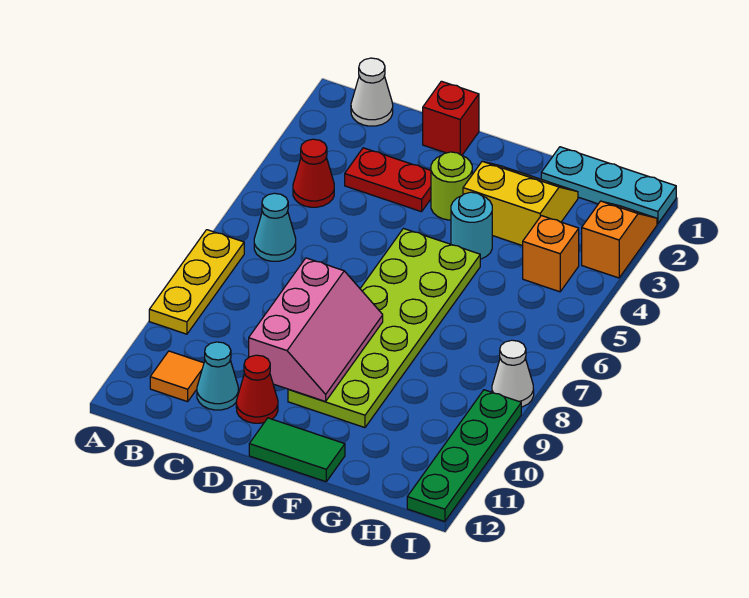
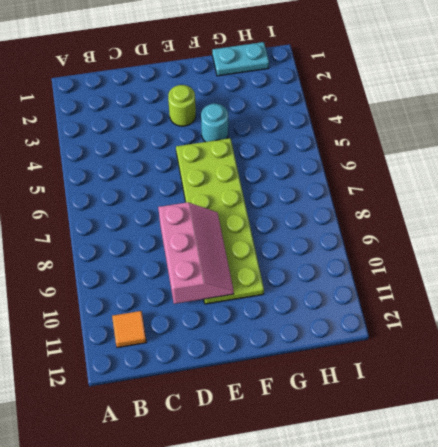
cyan plate G1:H1 level 1 -> cyan plate G1:I1 level 1
none -> yellow plate A7:A9 level 1
none -> white cone B1 level 1
none -> red cone B4 level 1

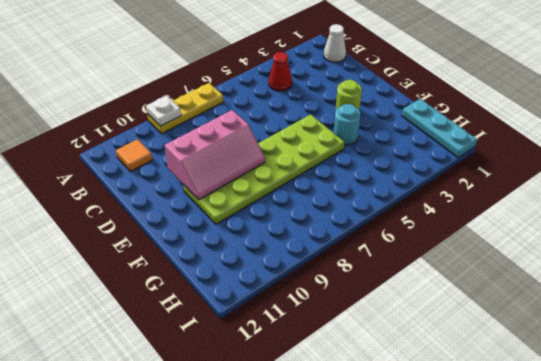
white plate A9 level 2 -> none
none -> cyan cone B6 level 1
none -> red plate C3:D3 level 1
none -> cyan cone C11 level 1

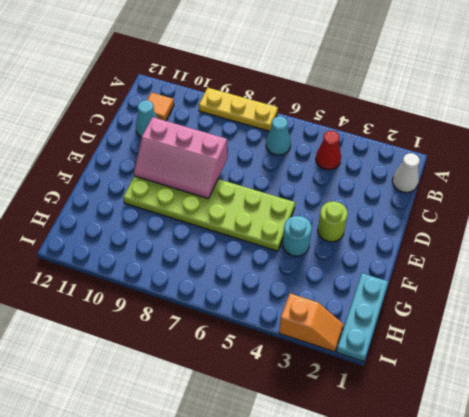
none -> red plate C3:D3 level 1
none -> red brick D1 level 1
none -> red cone D11 level 1

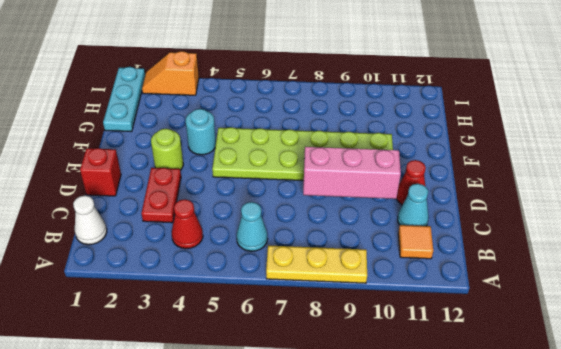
none -> green tile E12:F12 level 1
none -> yellow slope F2:G3 level 1 top 3
none -> orange brick H4 level 1

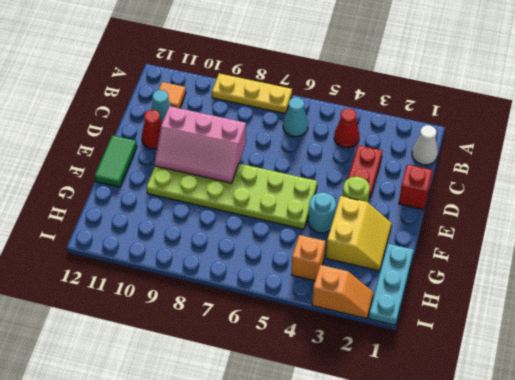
none -> white cone I8 level 1
none -> green plate I9:I12 level 1

